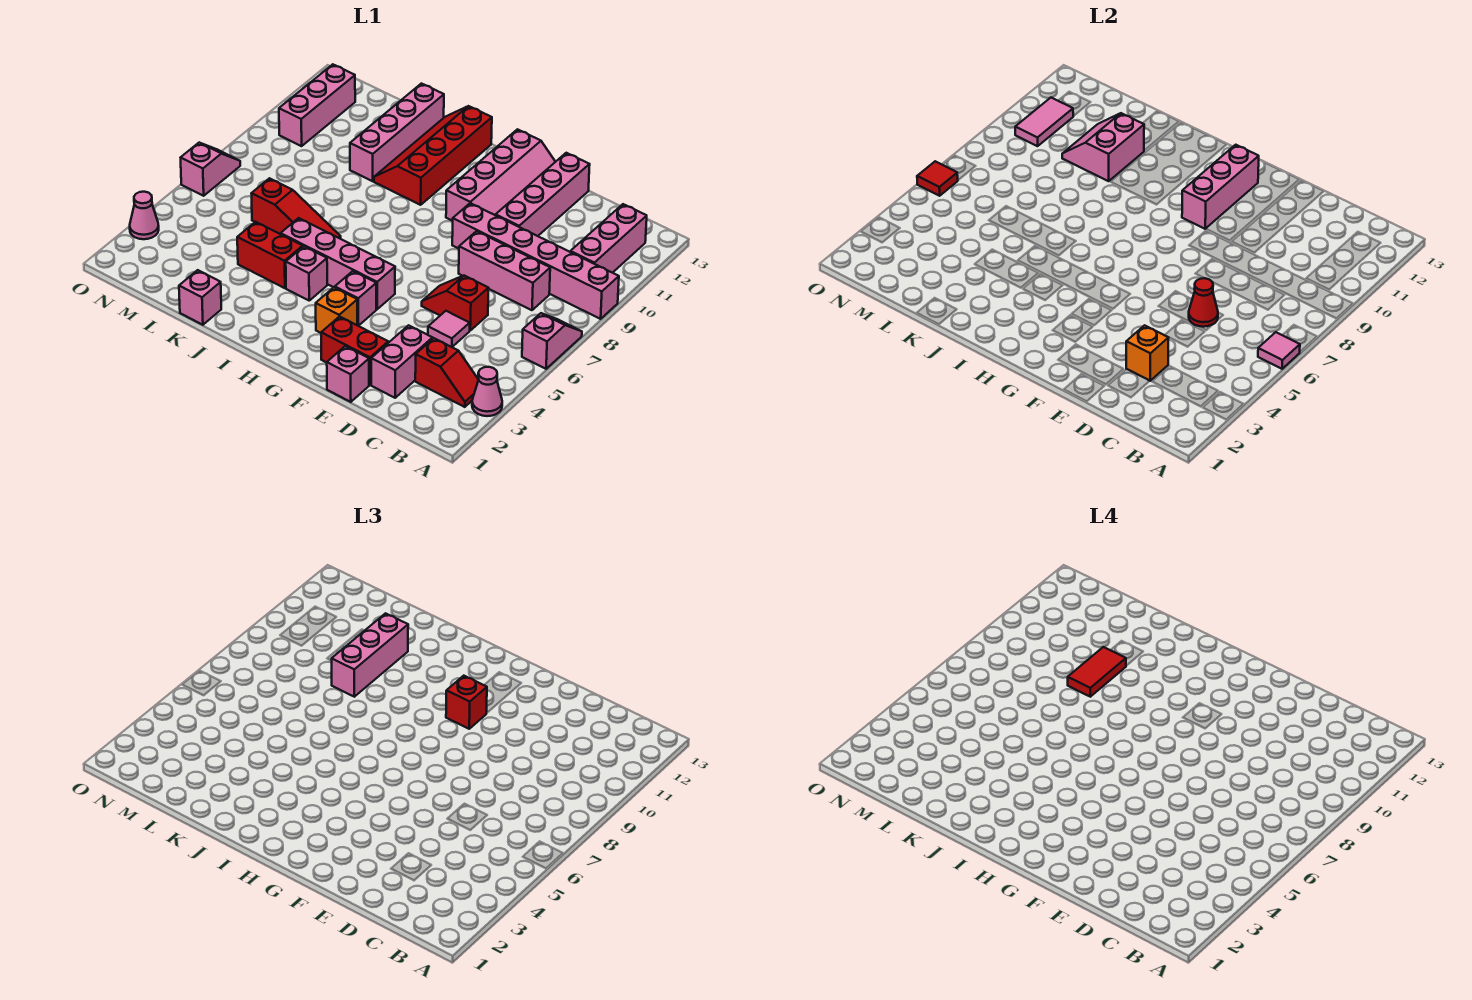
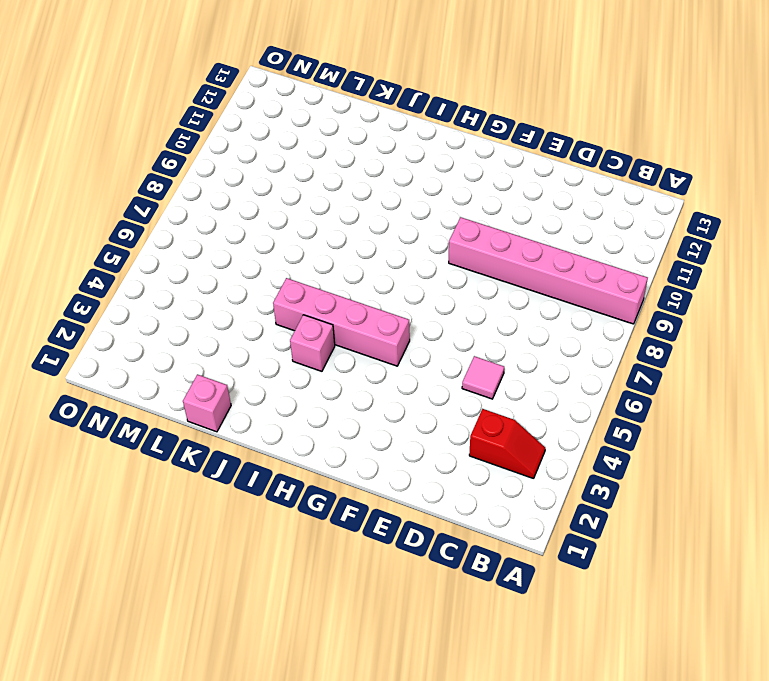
none -> pink cone A3 level 1
none -> pink slope A6:A7 level 1 top 6
none -> pink brick B10:B12 level 1
none -> pink brick C8:E8 level 1

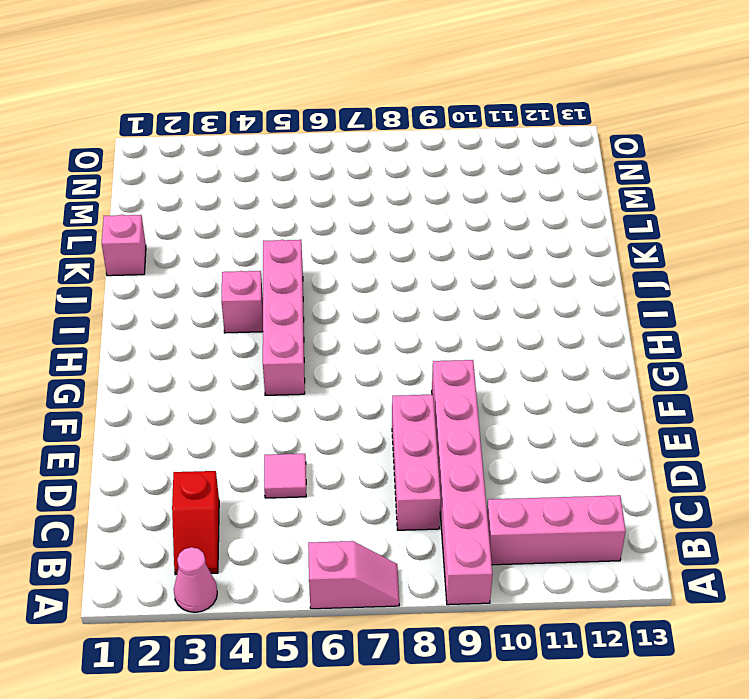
none -> pink brick D2:D3 level 1
none -> red slope D6:E6 level 1 top D
none -> pink brick E1 level 1
none -> red brick E2:F2 level 1

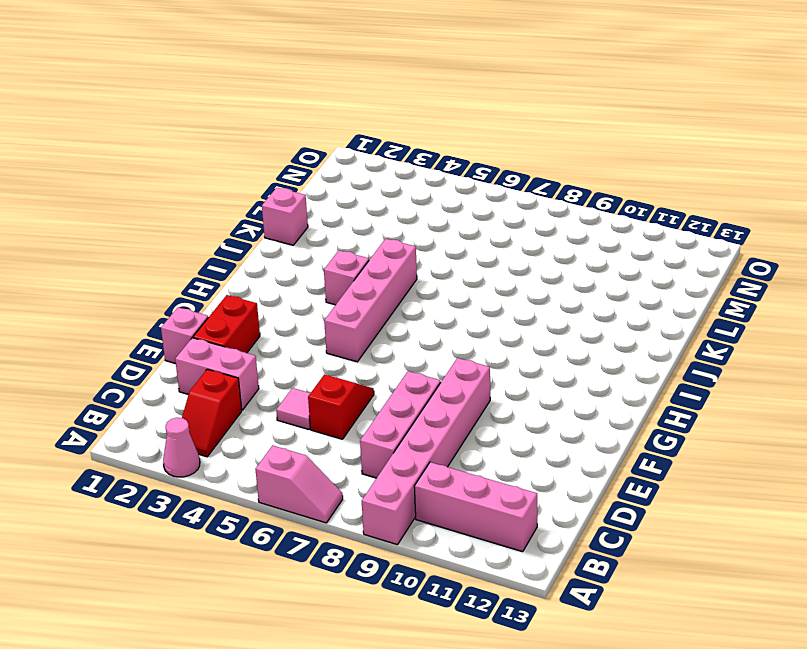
none -> pink brick E10:E13 level 1
none -> pink slope F10:G13 level 1 top G
none -> orange brick G3 level 1
none -> pink brick G4 level 1

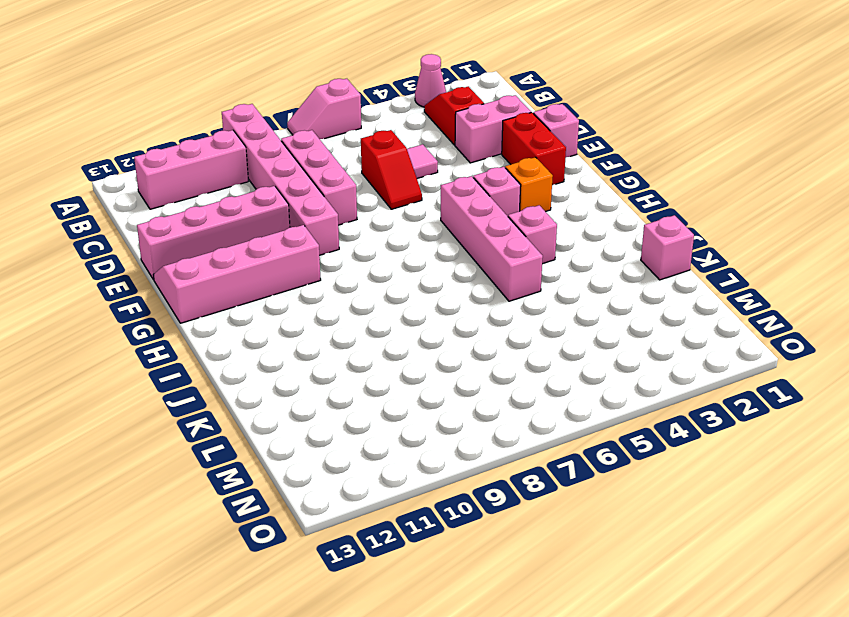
none -> red slope I10:J13 level 1 top I
none -> red brick J4:K4 level 1
none -> red slope J6:L6 level 1 top L
none -> pink brick K10:K13 level 1

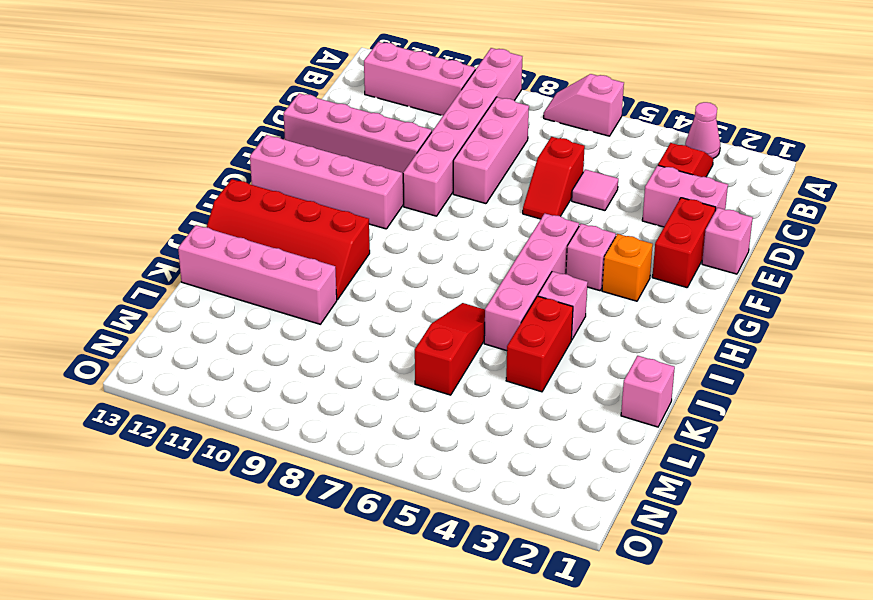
none -> pink brick N10:N12 level 1
none -> pink cone O3 level 1
none -> pink slope O6:O7 level 1 top 6
none -> pink tile A6 level 2

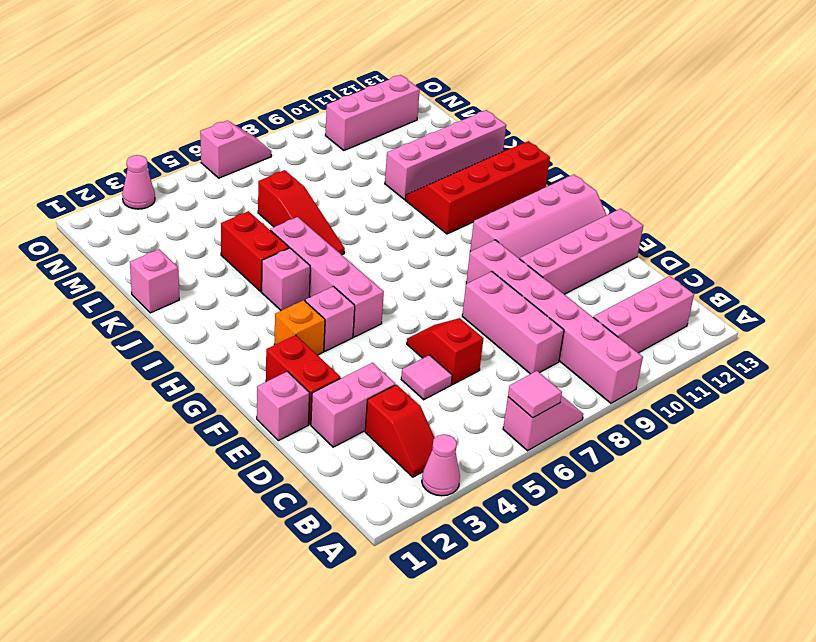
none -> orange brick D3 level 2
none -> red cone D6 level 2
none -> pink brick G10:G12 level 2
none -> pink slope K10:L11 level 2 top K

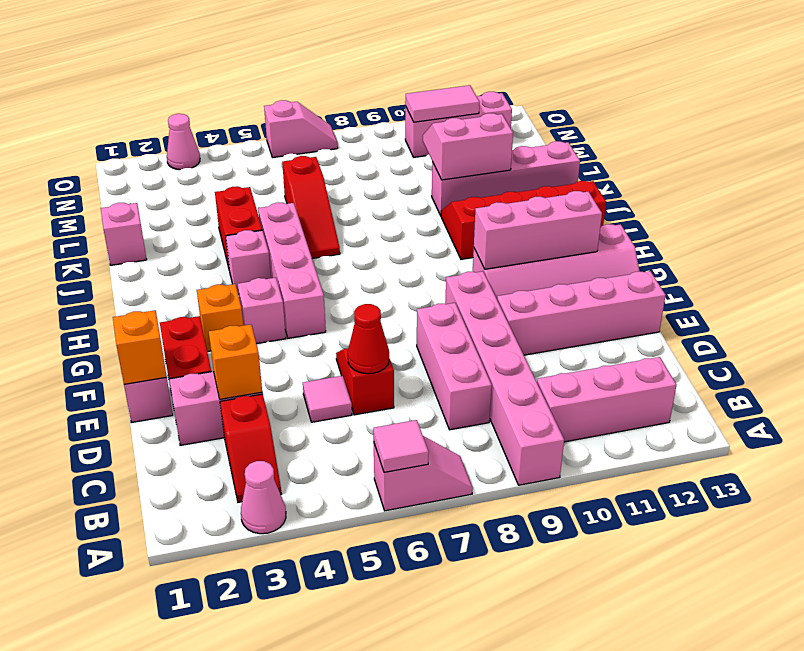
orange brick E1 level 2 -> none
none -> red tile O6 level 2
none -> red brick G10 level 3
none -> pink brick K9:K11 level 3
none -> red tile K9:K10 level 4

